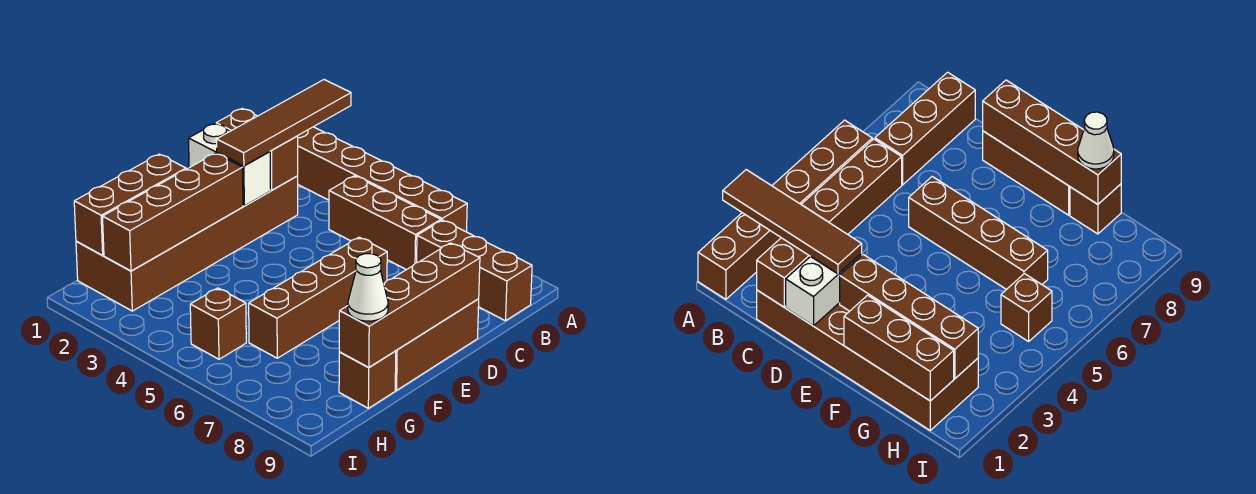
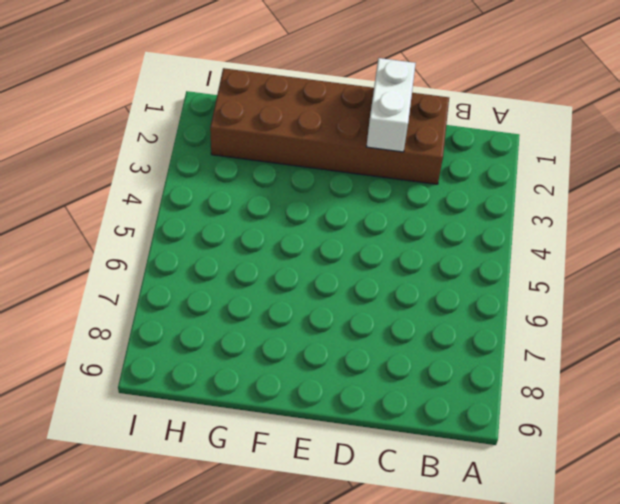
none -> brown brick A1:A6 level 1
none -> brown brick B4:B6 level 1
none -> brown brick B7:B9 level 1

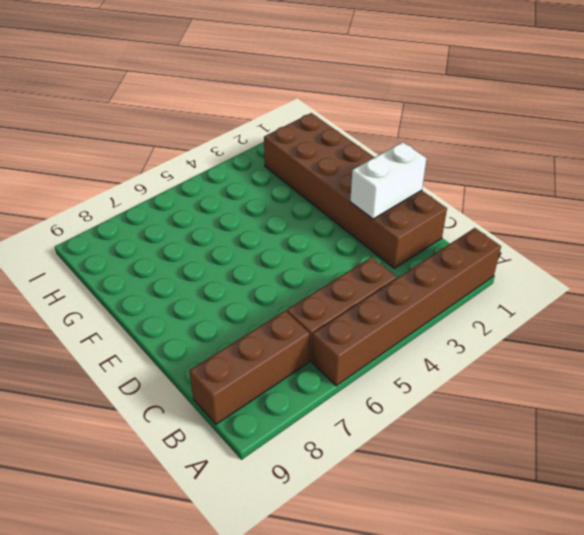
none -> brown brick D6:G6 level 1
none -> brown brick D9:F9 level 1
none -> brown brick G9 level 1

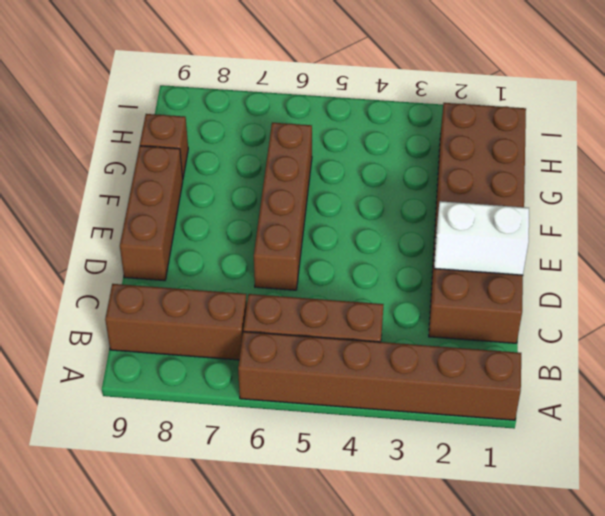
none -> brown brick H5 level 1
none -> brown brick C1:C2 level 2
none -> brown brick D9:G9 level 2

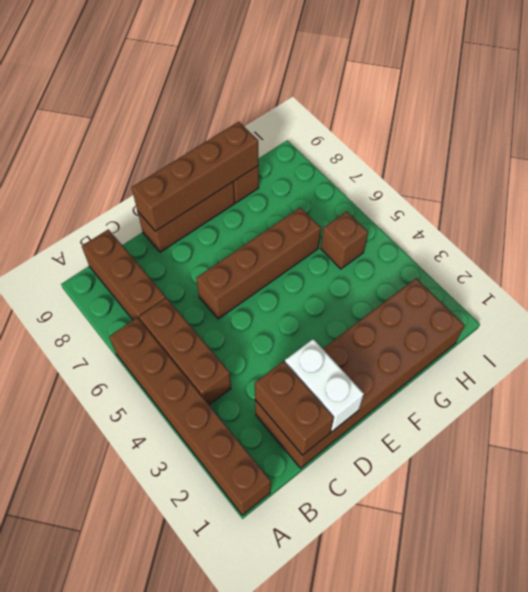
none -> brown brick E2:H2 level 2
none -> brown brick F1:H1 level 2
none -> brown tile A2:D2 level 3

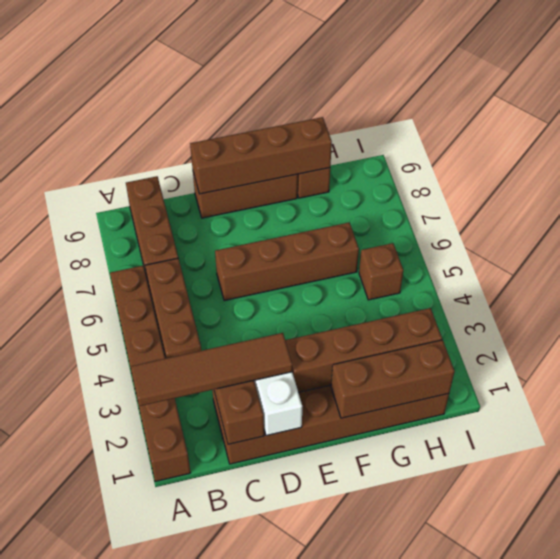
none -> white cone G9 level 3

